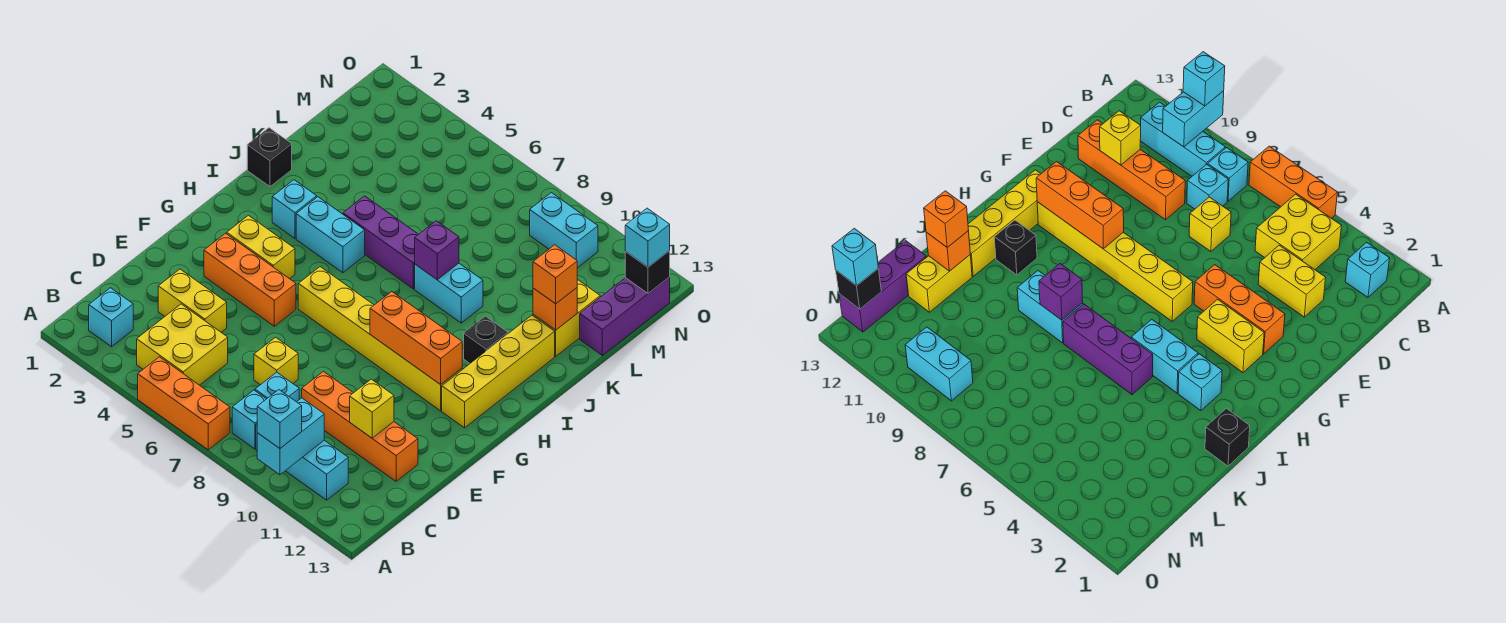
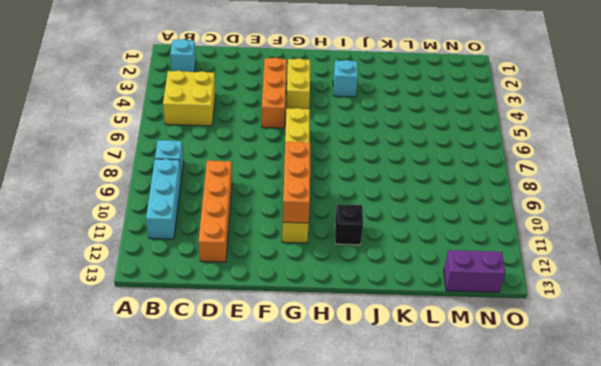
purple brick M13:N13 level 1 -> purple brick L13:N13 level 1
none -> orange brick A5:A7 level 1
none -> cyan brick C8 level 1
none -> yellow brick D3:D4 level 1
none -> yellow brick D7 level 1

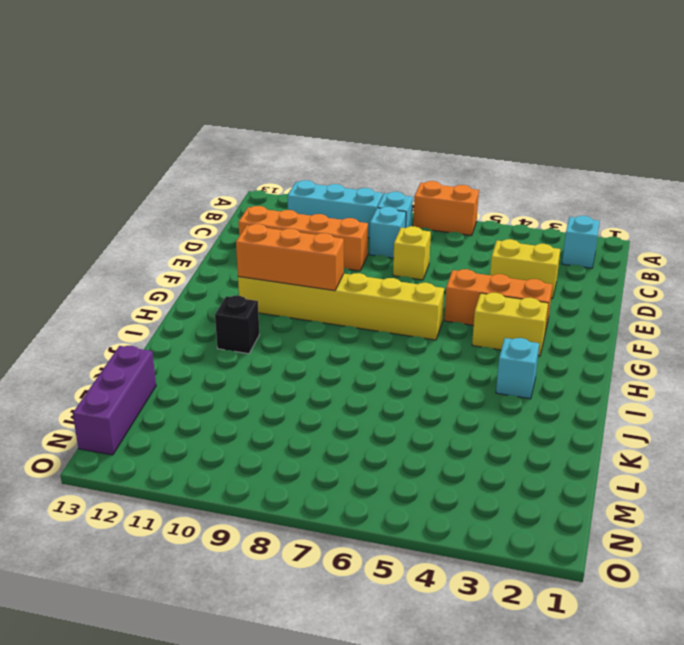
orange brick A6:A7 level 1 -> orange brick A5:A7 level 1
none -> yellow brick B4:C5 level 1
none -> yellow brick G12:J12 level 1
none -> cyan brick I4:I5 level 1
none -> black brick J1 level 1

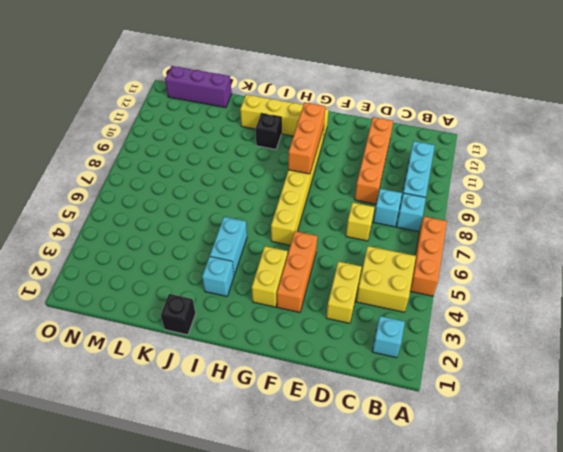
none -> purple brick J5:J7 level 1
none -> cyan brick J8:J9 level 1
none -> yellow brick K12:L12 level 1
none -> cyan brick N9:N10 level 1

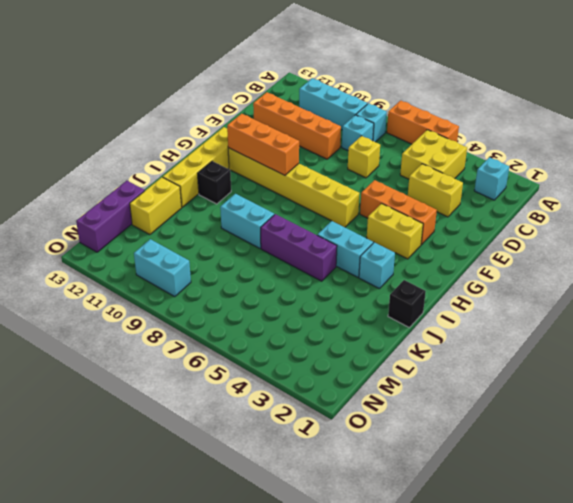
none -> cyan brick A10:B10 level 2
none -> yellow brick D11 level 2
none -> purple brick J8 level 2
none -> orange brick K12 level 2

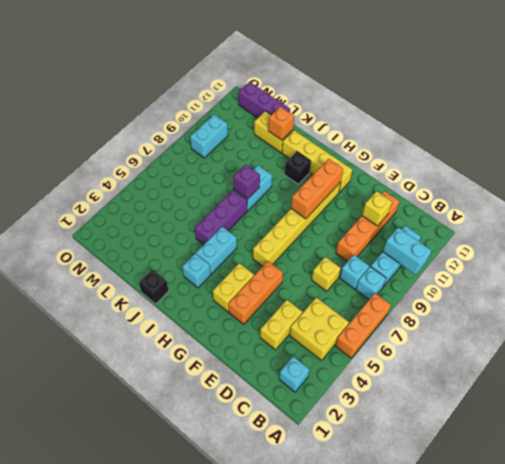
none -> black brick N13 level 2
none -> cyan brick A10 level 3
none -> orange brick K12 level 3
none -> cyan brick N13 level 3

